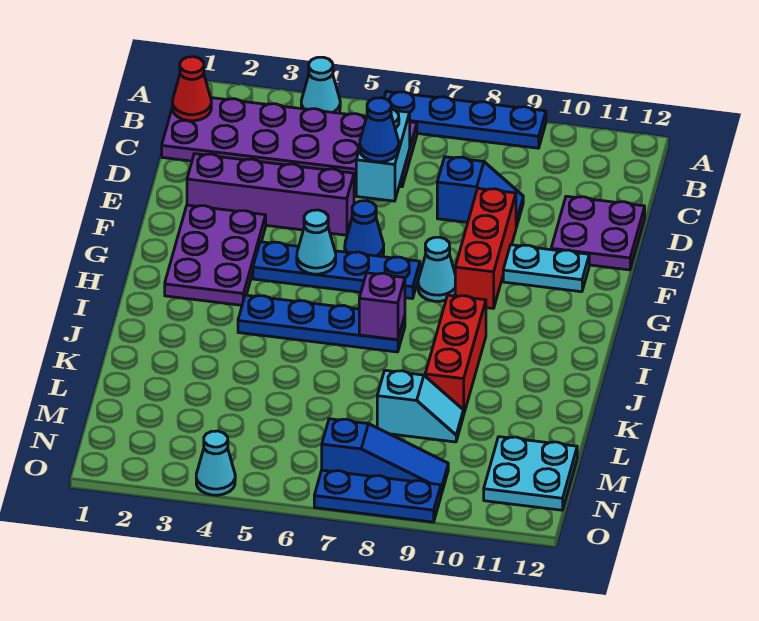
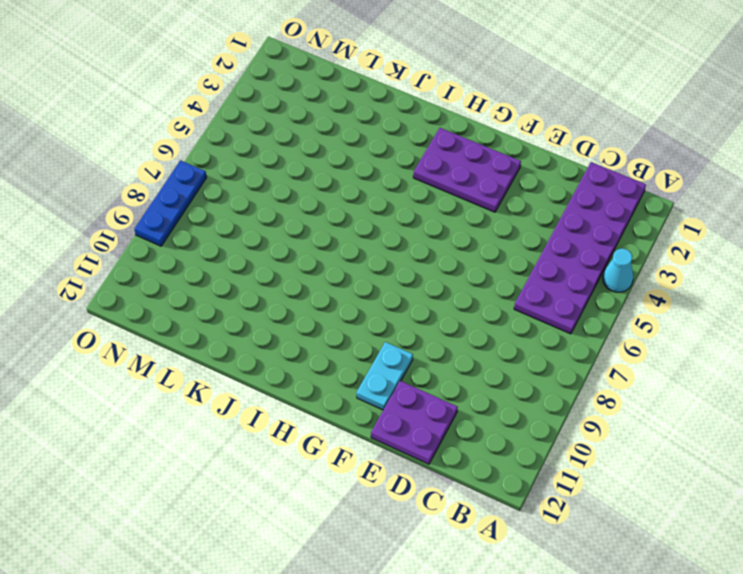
none -> blue plate A6:A9 level 1
none -> blue slope D8:D9 level 1 top 8
none -> purple brick E2:E5 level 1

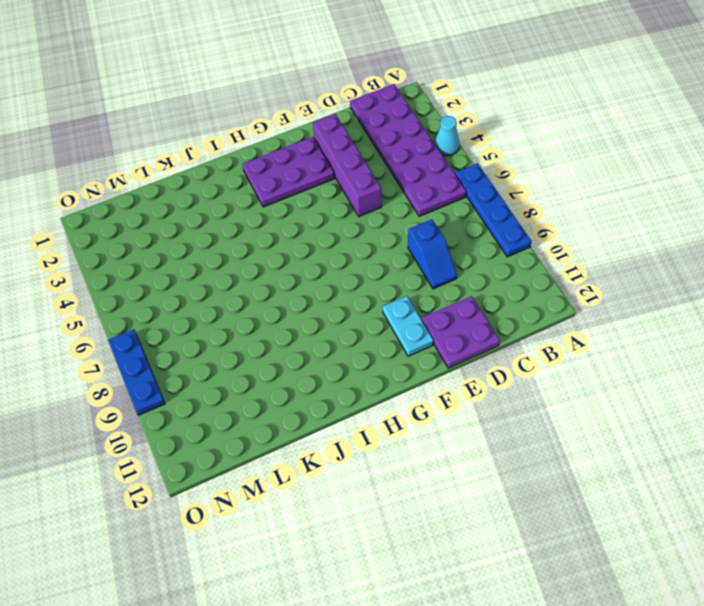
none -> red brick E9:G9 level 1
none -> blue cone F6 level 1
none -> blue plate G4:G7 level 1

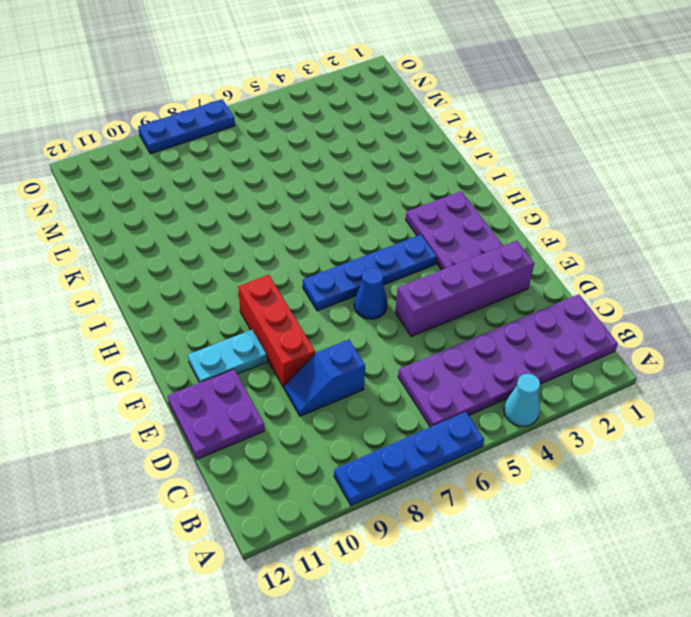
none -> cyan cone G8 level 1
none -> blue plate I4:I7 level 1
none -> red brick I9:K9 level 1

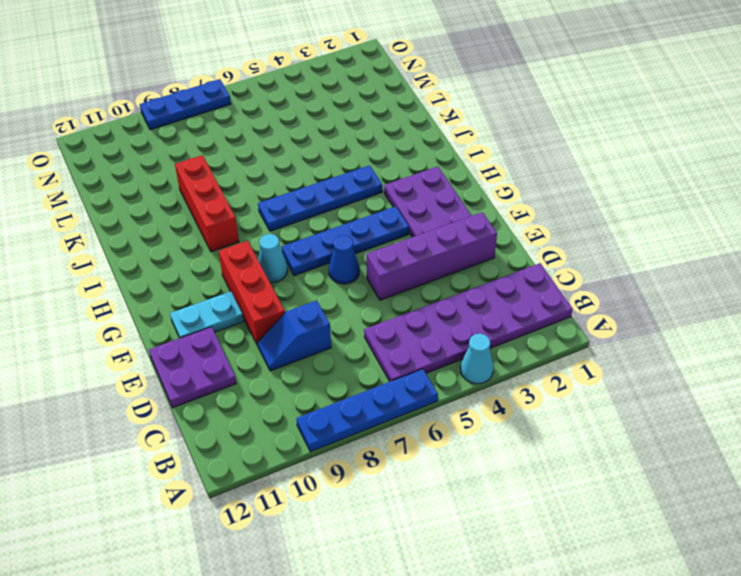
none -> cyan slope L8:L9 level 1 top 8
none -> cyan plate M11:N12 level 1
none -> blue slope N7:N9 level 1 top 7

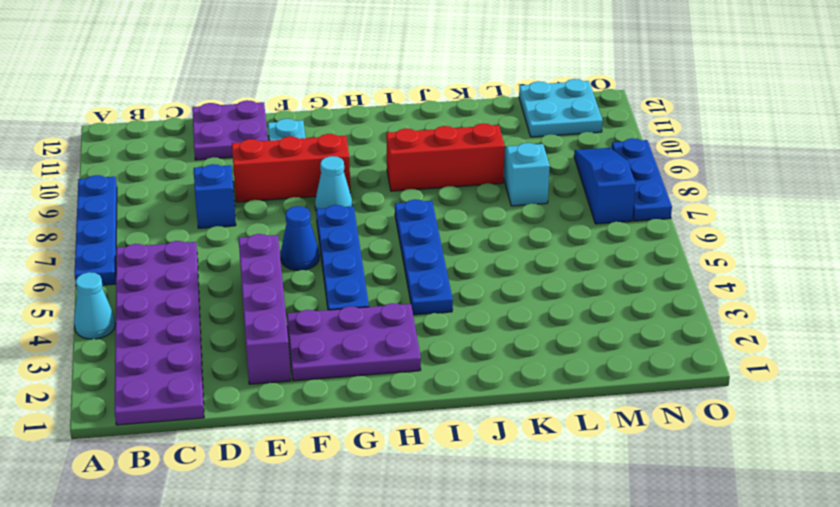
none -> cyan cone O4 level 1
none -> red cone B1 level 2
none -> cyan brick C6:D6 level 2

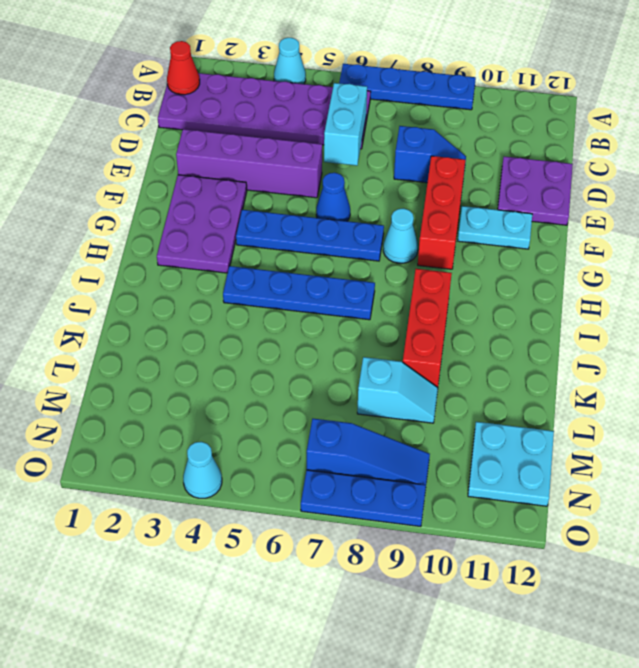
none -> cyan cone G5 level 2
none -> purple brick I7 level 2
none -> blue cone D6 level 3

